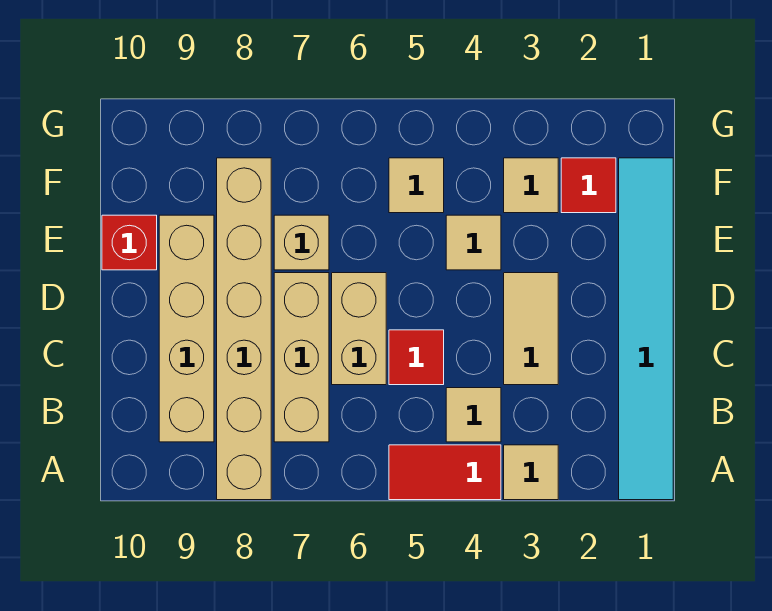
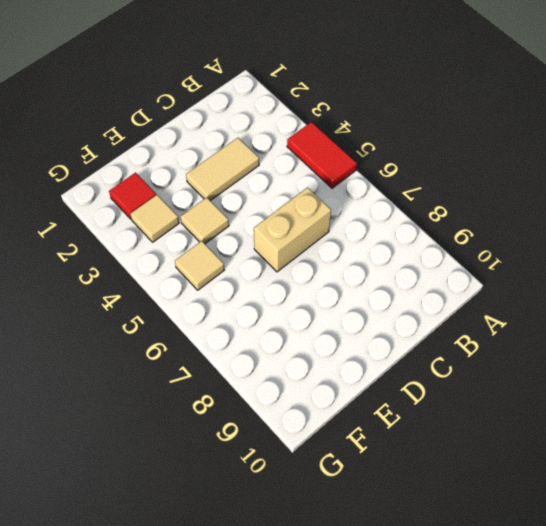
none -> cyan tile A1:F1 level 1
none -> tan tile A3 level 1
none -> tan brick A8:F8 level 1

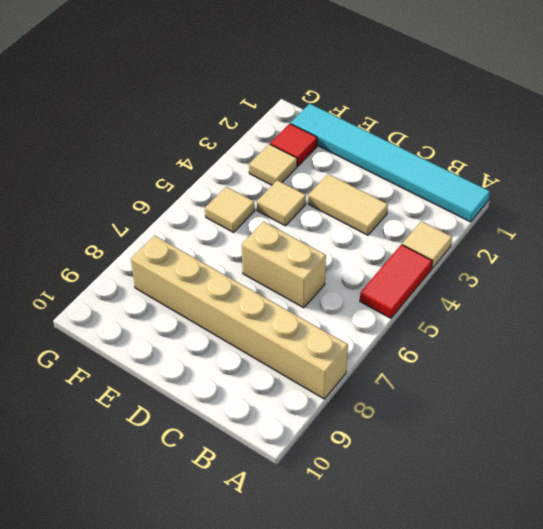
none -> tan tile B4 level 1
none -> tan brick B7:D7 level 1
none -> tan brick B9:E9 level 1

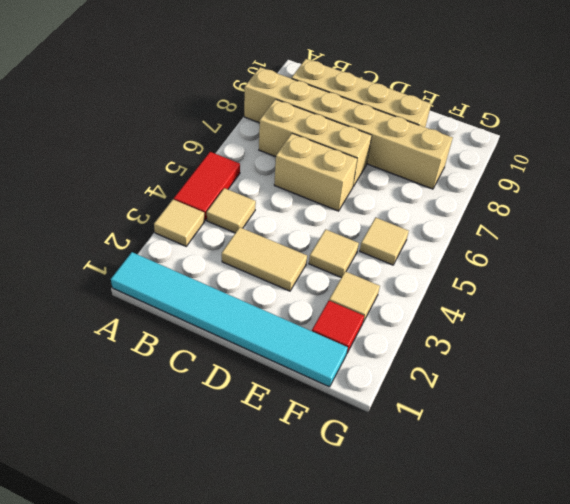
none -> red tile C5 level 1
none -> tan brick E7 level 1
none -> red brick E10 level 1

